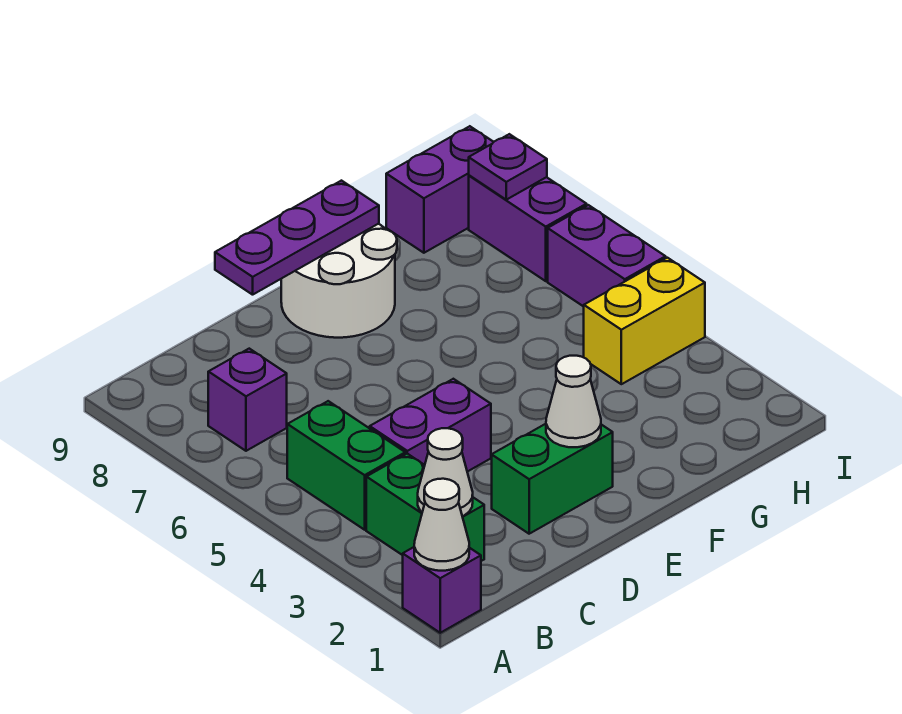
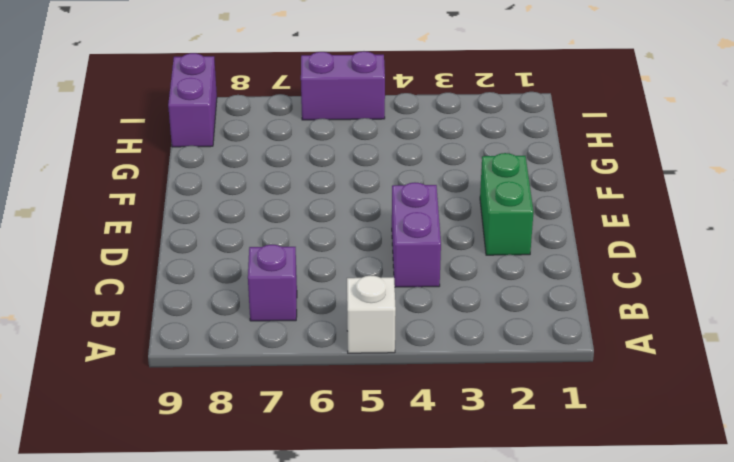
white brick A5 level 1 -> none
none -> purple brick A1 level 1
none -> green brick B2:B3 level 1
none -> green brick B4:B5 level 1

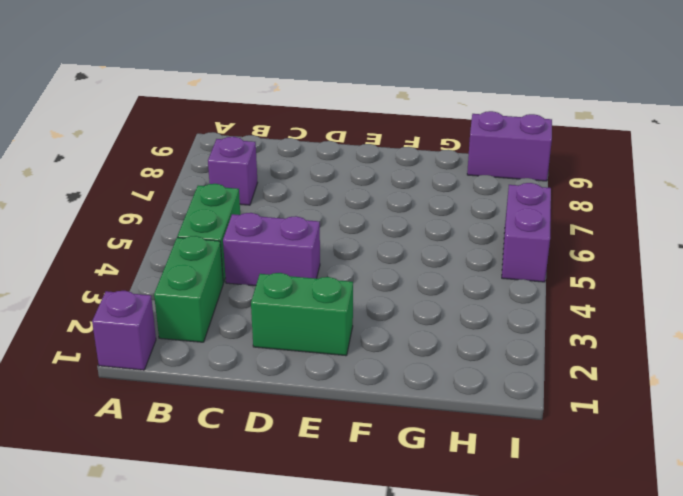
none -> white round brick E8:F9 level 1
none -> yellow brick H4:I4 level 1
none -> purple brick I7:I8 level 1

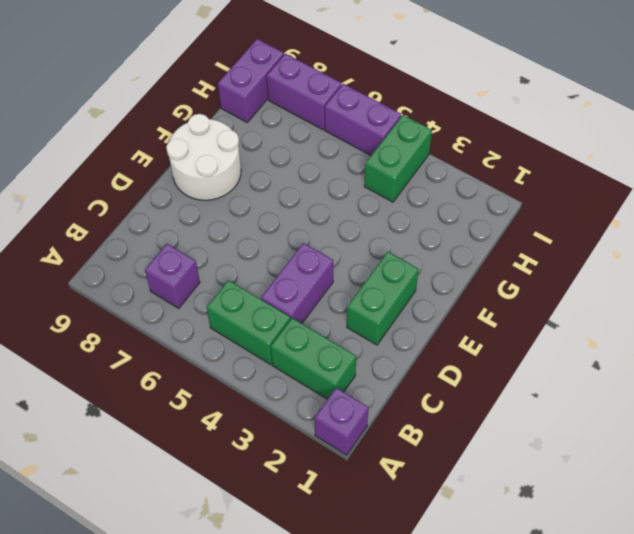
green brick H4:I4 level 1 -> yellow brick H4:I4 level 1
none -> white cone A1 level 2
none -> white cone B2 level 2
none -> purple plate D9:F9 level 2

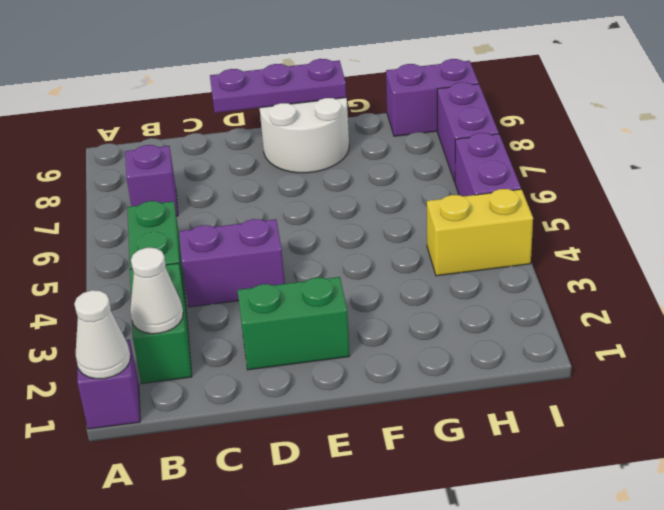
none -> white cone E2 level 2
none -> purple plate I8 level 2

